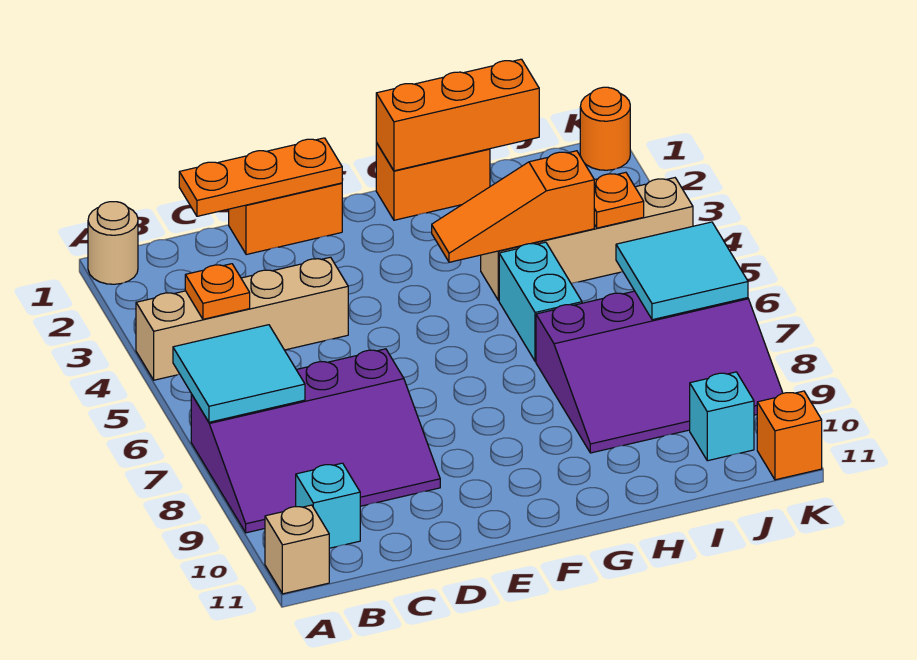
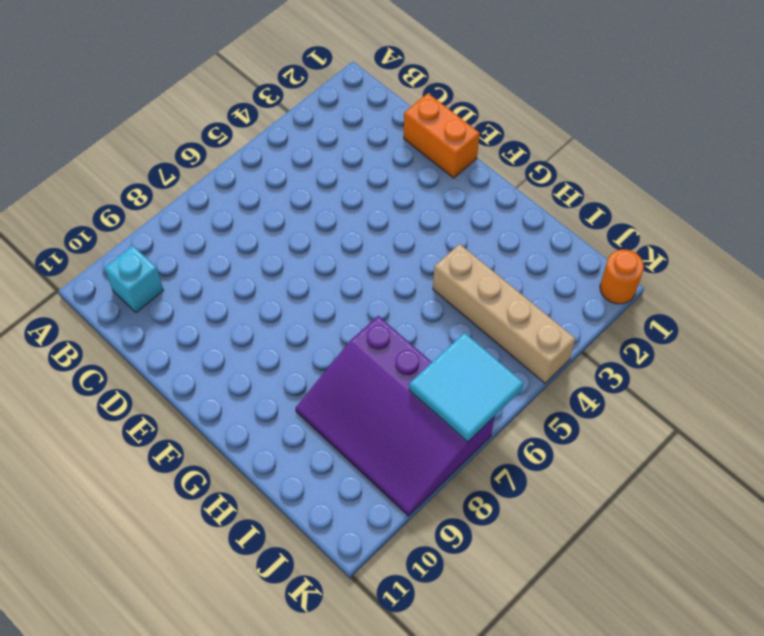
none -> tan round brick A1 level 1
none -> tan brick A4:D4 level 1
none -> purple slope A7:D9 level 1 top 7

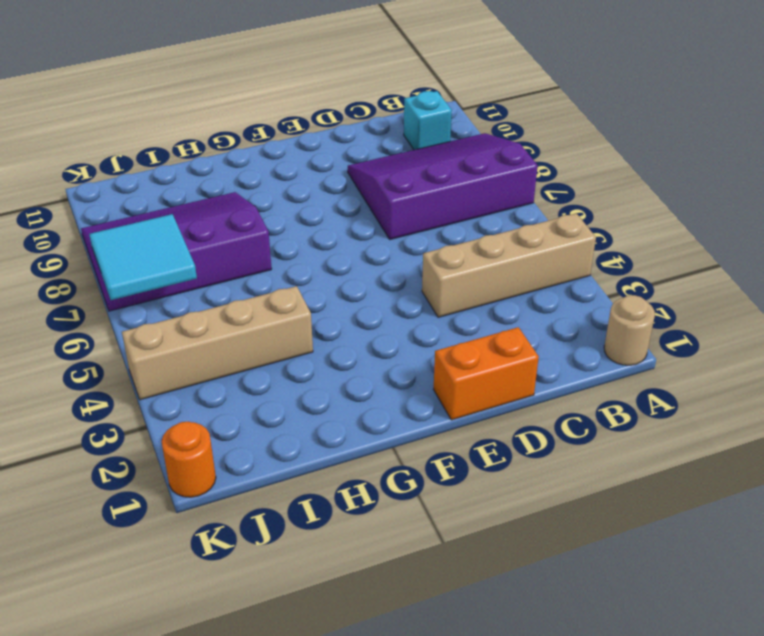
none -> tan brick A11 level 1
none -> orange brick G1:H1 level 1
none -> cyan brick H5:H6 level 1

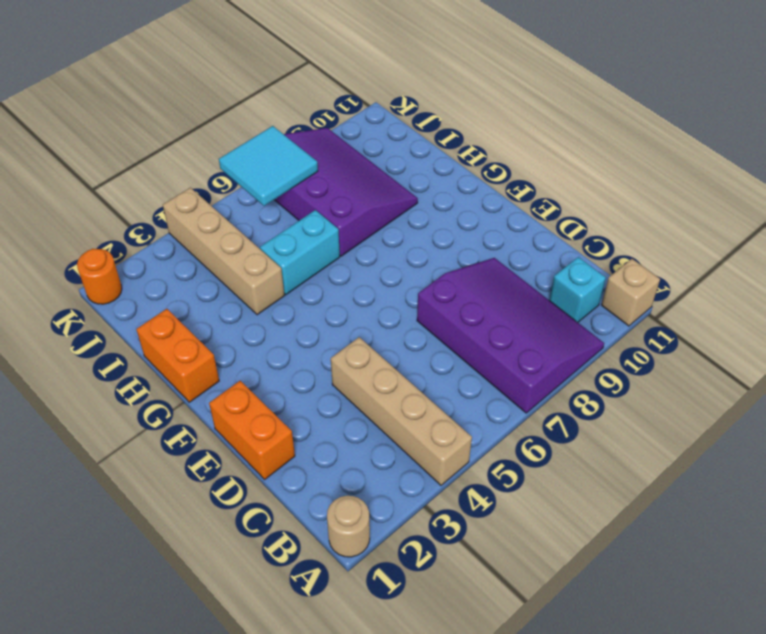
none -> cyan brick J10 level 1
none -> orange brick K11 level 1
none -> cyan tile A6:B7 level 2

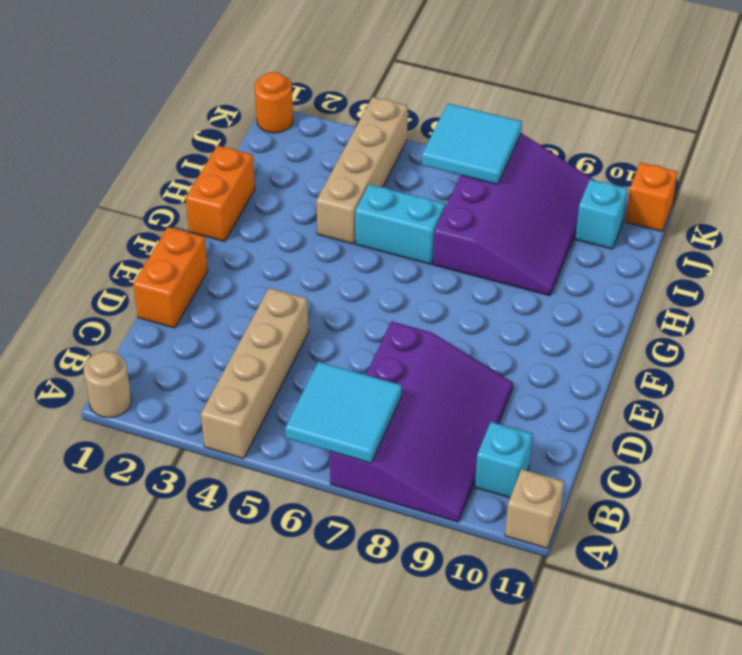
none -> orange plate B4 level 2
none -> orange plate C1:E1 level 2
none -> orange brick G1:I1 level 2

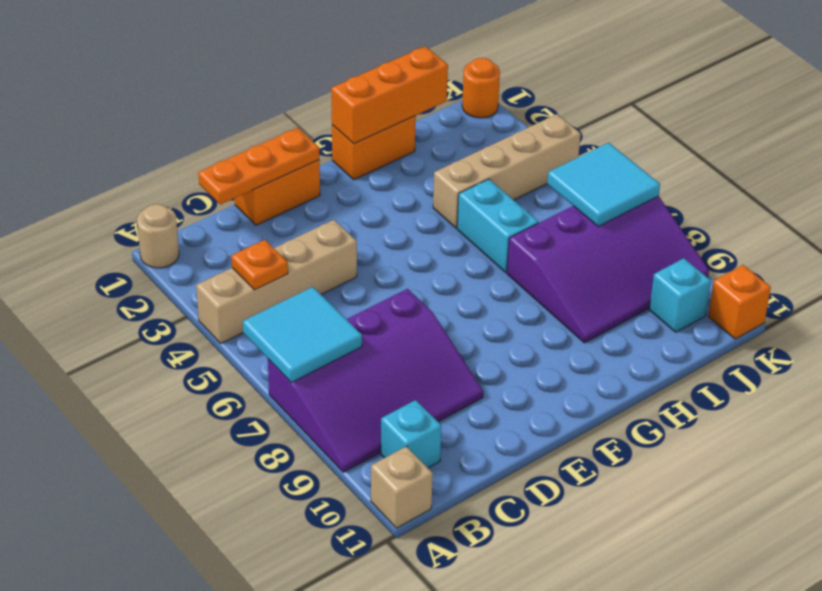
none -> orange slope G4:I4 level 2 top I
none -> orange plate J4 level 2

